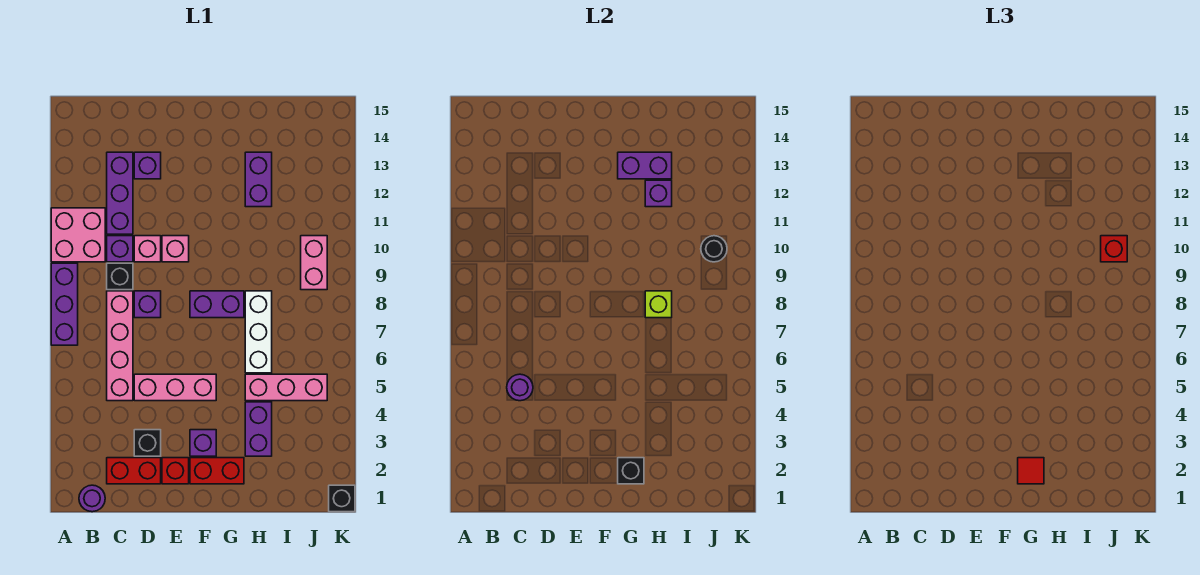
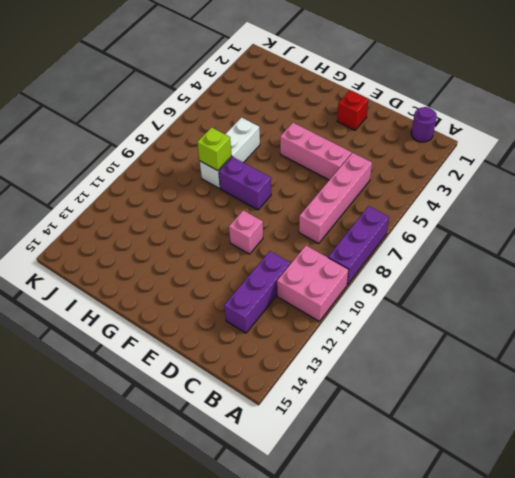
none -> red brick C2:D2 level 1
none -> black brick C9 level 1
none -> purple brick C10 level 1
none -> black brick D3 level 1

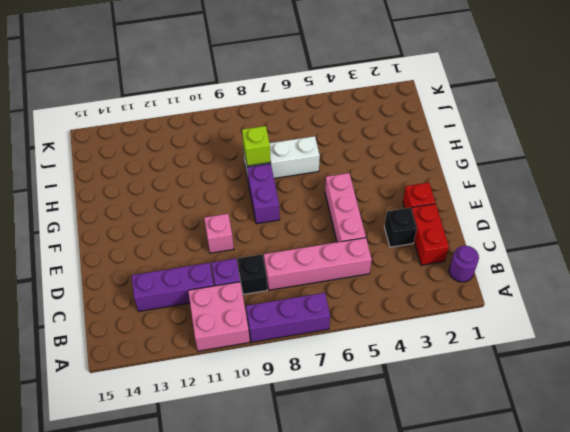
none -> purple brick D8 level 1
none -> pink brick D10 level 1
none -> purple brick D13 level 1
none -> red brick F2:G2 level 1

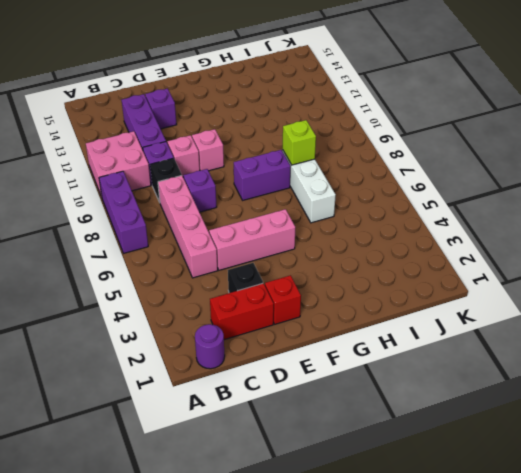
none -> red brick F2:G2 level 1
none -> purple brick F3 level 1
none -> purple brick H3:H4 level 1
none -> pink brick H5:J5 level 1

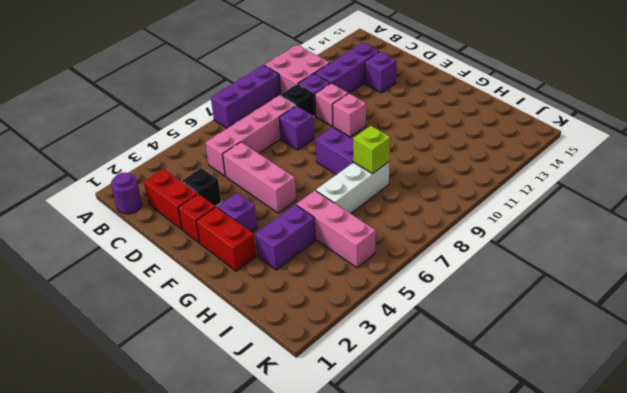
none -> purple brick H12:H13 level 1
none -> pink brick J9:J10 level 1
none -> black brick K1 level 1
none -> purple round brick C5 level 2

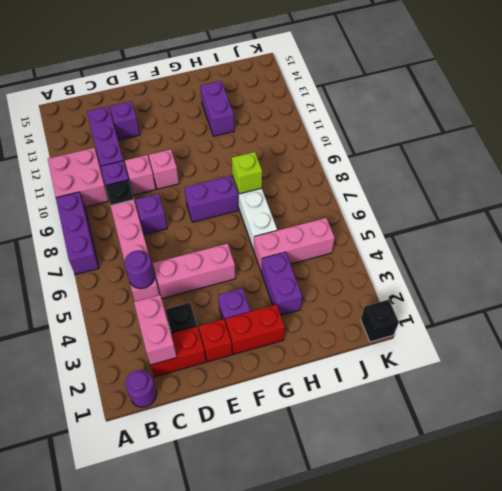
pink brick C2:C3 level 2 -> pink brick J9:J10 level 1
none -> black brick G2 level 2
none -> purple brick G13:H13 level 2
none -> purple brick H12 level 2
none -> black round brick J10 level 2

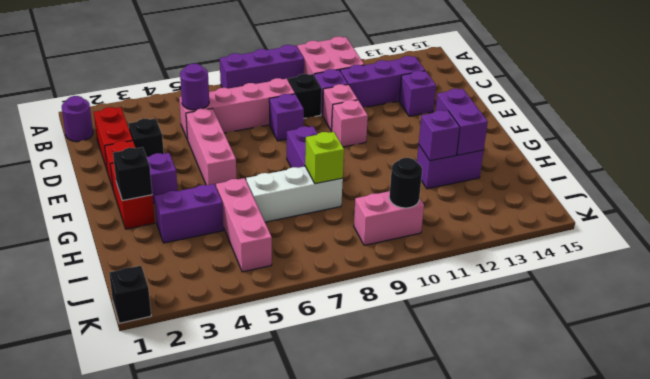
none -> red tile G2 level 3
none -> red brick J10 level 3

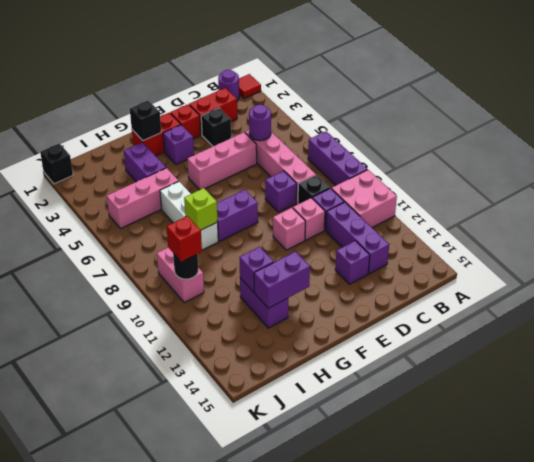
red tile A1 level 1 -> red tile G2 level 3

